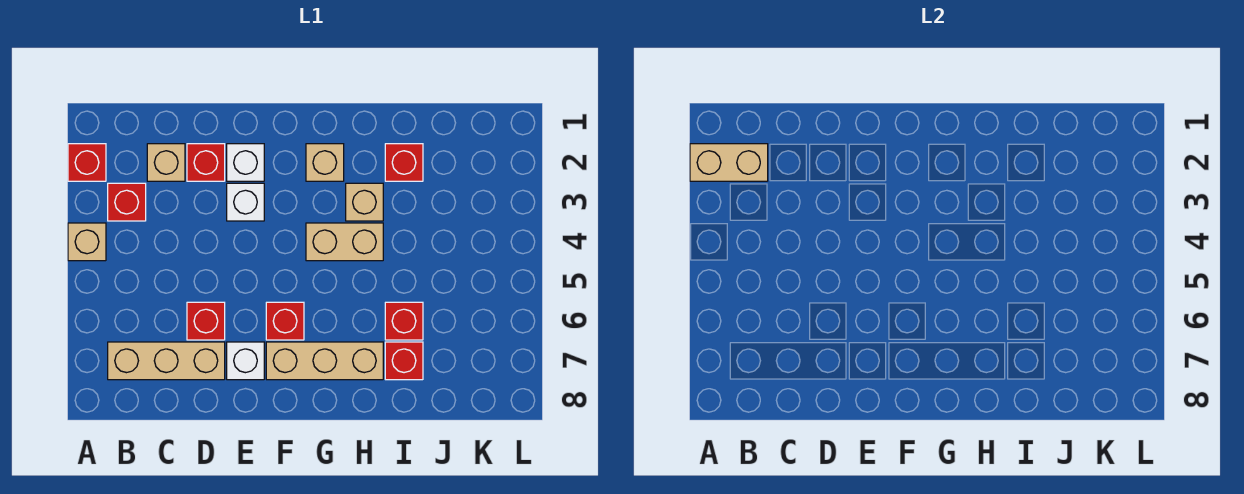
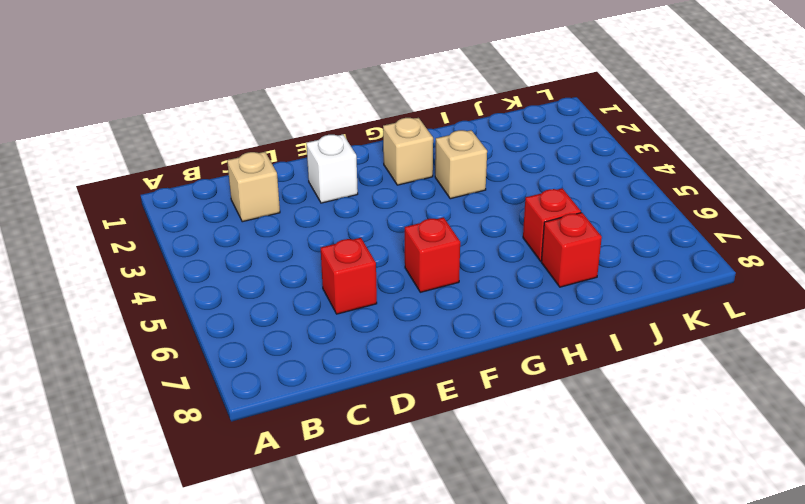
none -> red brick A2 level 1
none -> tan brick A4 level 1
none -> red brick B3 level 1

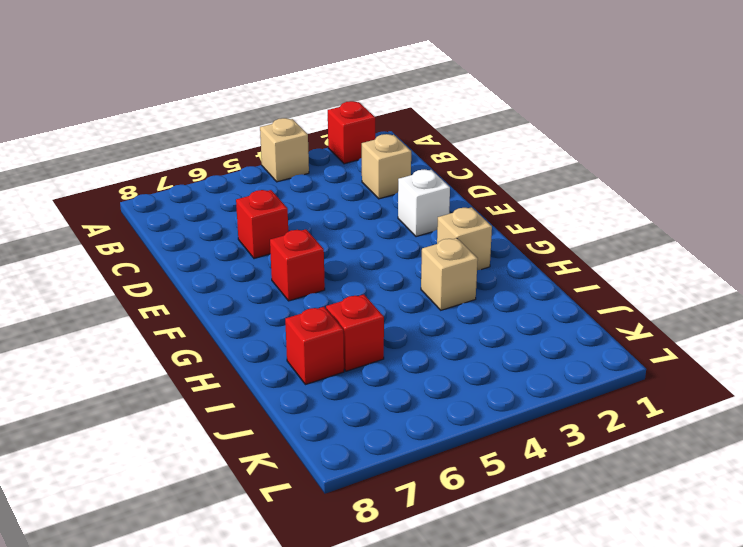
none -> red brick B3 level 1
none -> tan brick B7:D7 level 1
none -> red brick D2 level 1

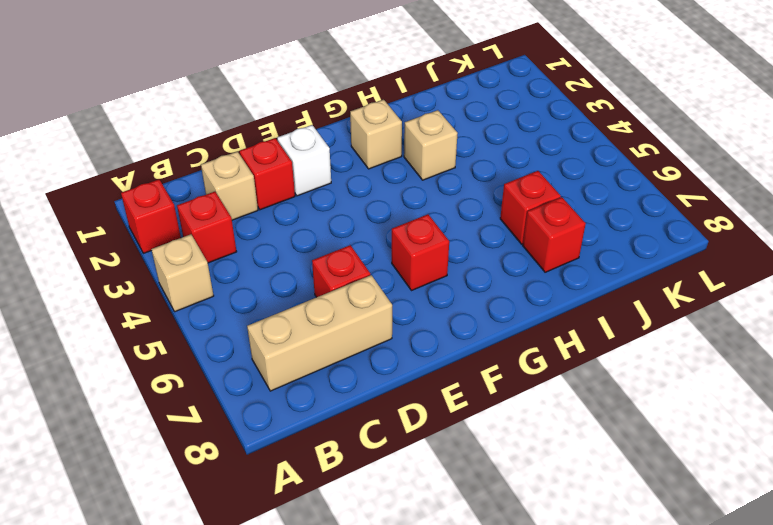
none -> white brick E3 level 1
none -> white brick E7 level 1
none -> tan brick F7:H7 level 1

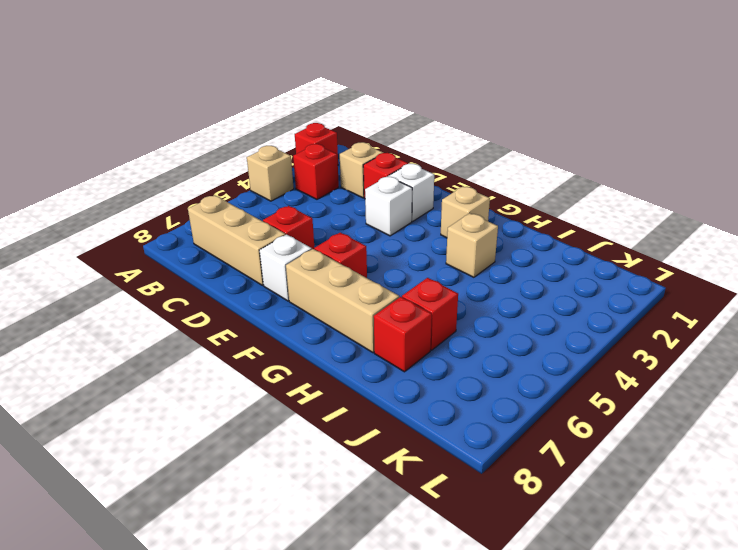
none -> tan brick G4:H4 level 1
none -> red brick I2 level 1
none -> tan brick A2:B2 level 2

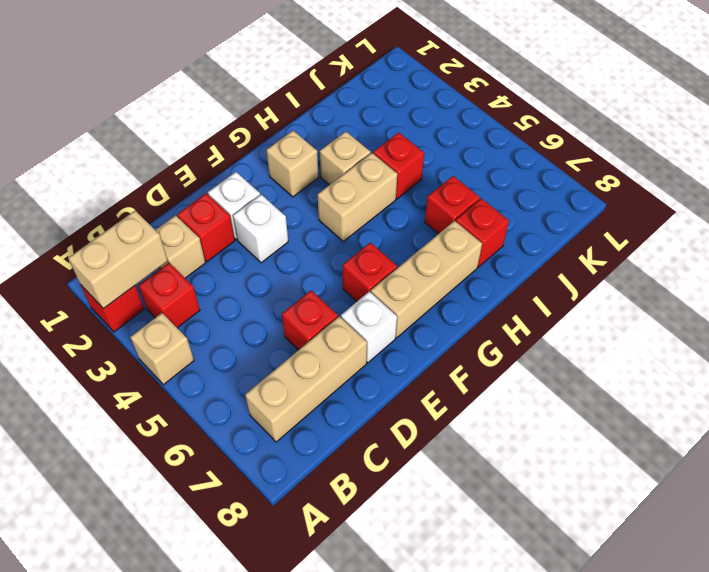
red brick I4 level 1 -> red brick I2 level 1

